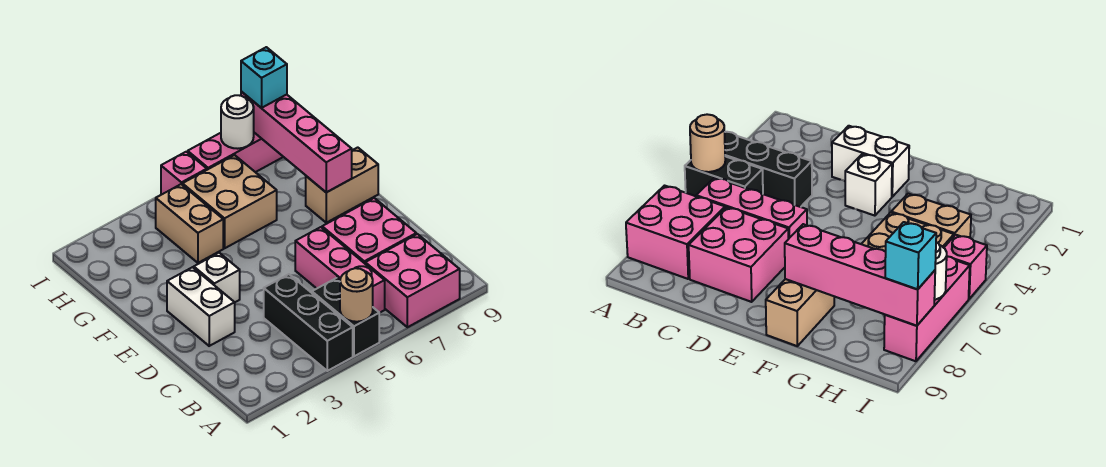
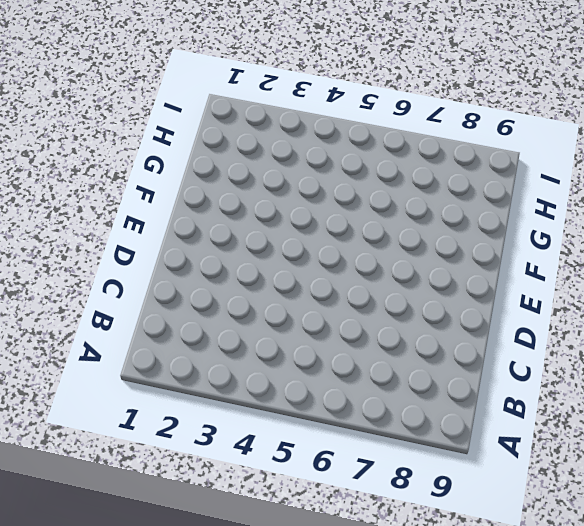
none -> black brick A4:C4 level 1
none -> black brick A5:B5 level 1
none -> pink brick A7:B8 level 1

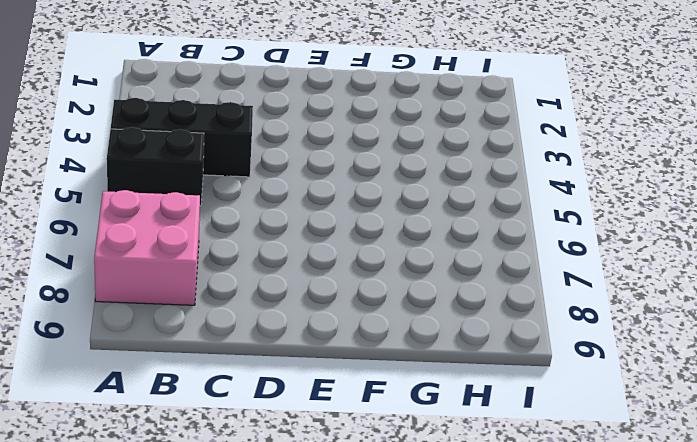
none -> pink brick B6:D6 level 1
none -> pink brick C7:D8 level 1
none -> white brick D2:E2 level 1

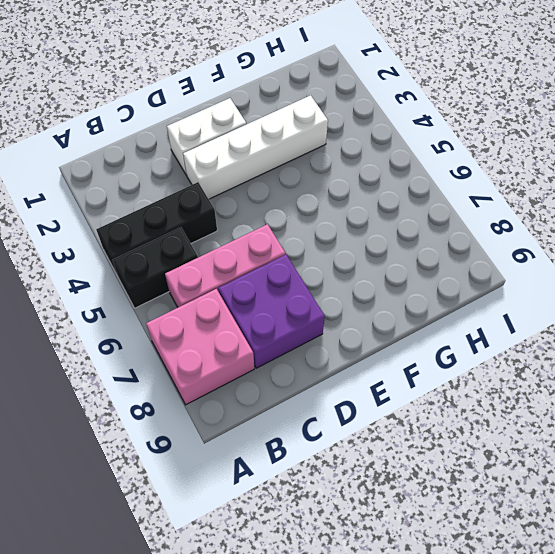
purple brick C7:D8 level 1 -> pink brick C7:D8 level 1
white brick D3:G3 level 1 -> white brick E3 level 1
none -> tan brick F8:F9 level 1
none -> tan brick G4:H4 level 1
none -> tan brick G5:H6 level 1

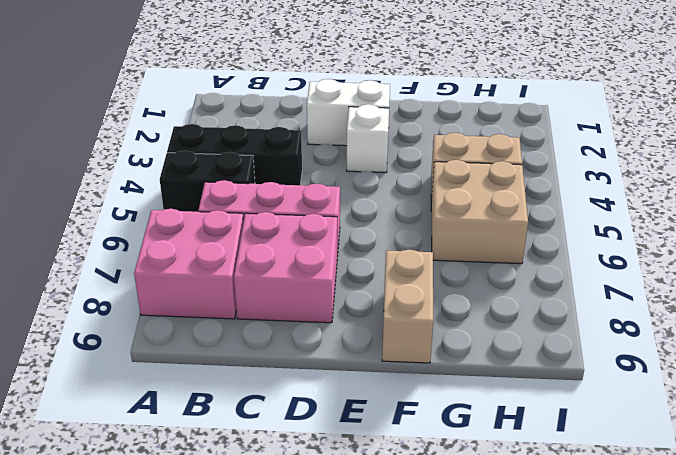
none -> pink brick I5 level 1
none -> pink brick I6:I8 level 1
none -> tan round brick A5 level 2

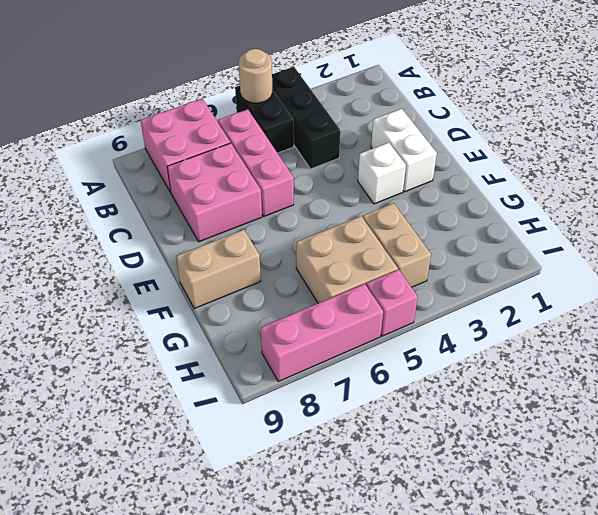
none -> pink brick F8:I8 level 2
none -> white round brick I7 level 2
none -> cyan brick I8 level 3

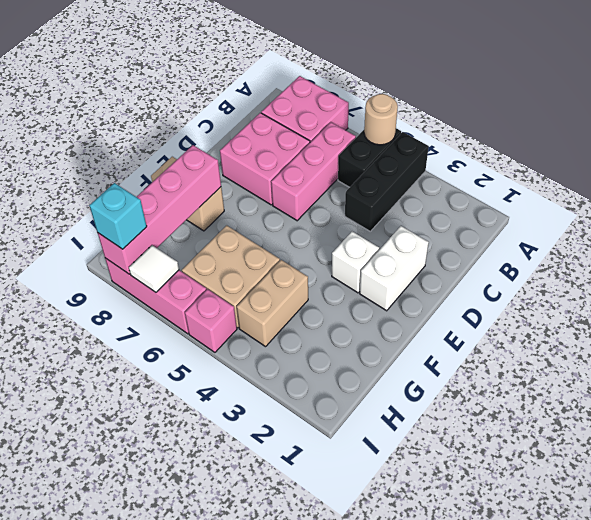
white tile I7 level 2 -> white round brick I7 level 2

